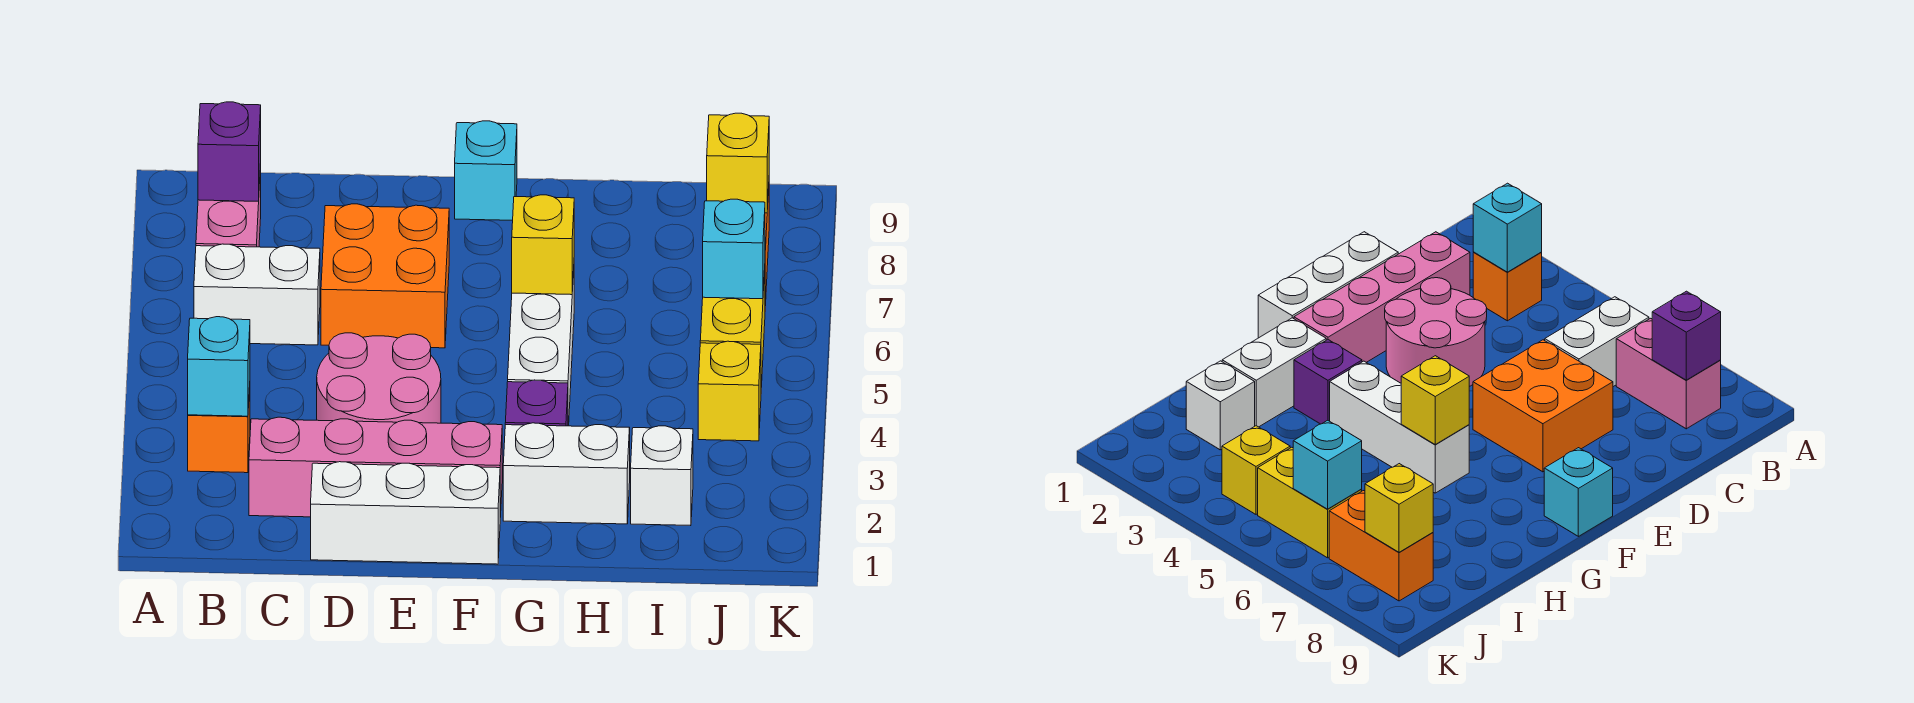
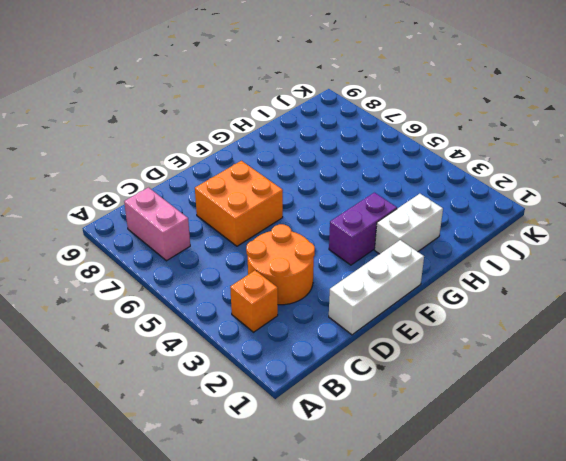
orange round brick C3:D4 level 1 -> pink round brick D3:E4 level 1
purple brick F3:G3 level 1 -> purple brick G3 level 1
none -> white brick B6:C6 level 1
none -> pink brick C2:F2 level 1
none -> cyan brick F9 level 1

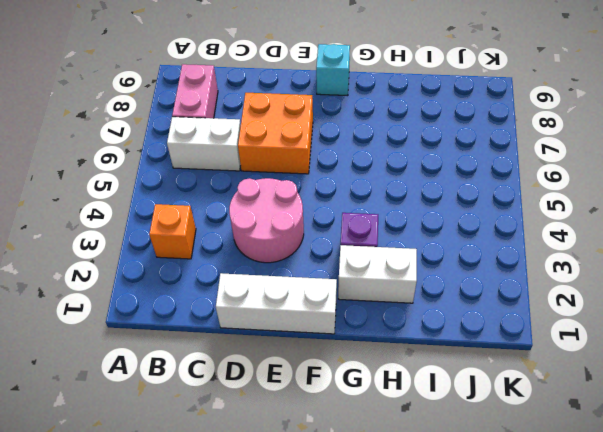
none -> pink brick C2:F2 level 1
none -> white brick G4:G6 level 1
none -> white brick I2 level 1

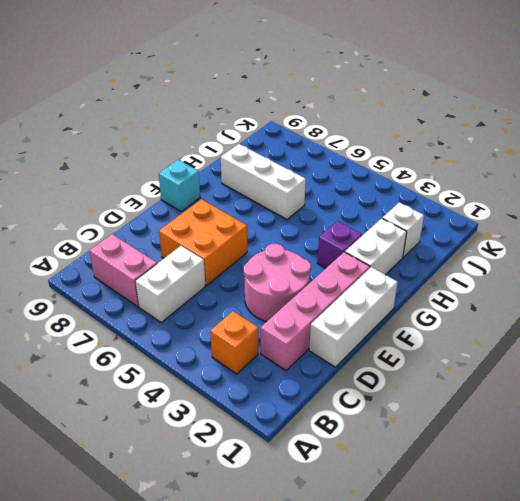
white brick H6:H8 level 1 -> white brick G4:G6 level 1
none -> yellow brick J4 level 1
none -> yellow brick J5:J6 level 1
none -> orange brick J7:J8 level 1

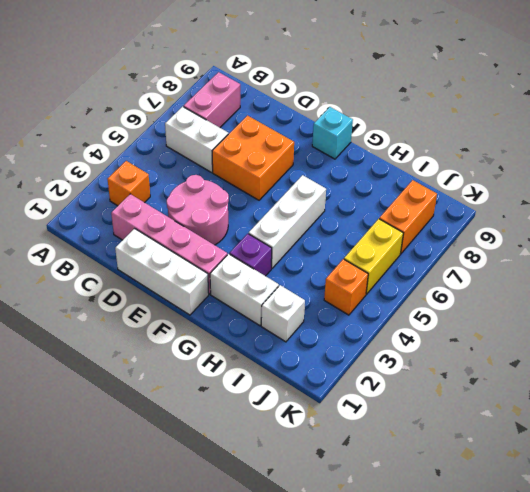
orange brick J4 level 1 -> yellow brick J4 level 1
none -> cyan brick B3 level 2
none -> purple brick B8 level 2
none -> yellow brick G6 level 2

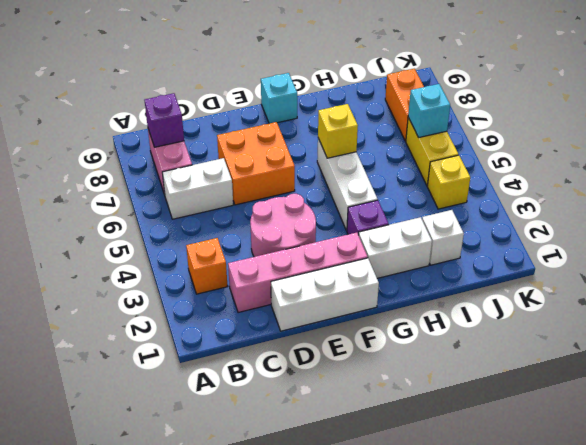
none -> cyan brick B3 level 2
none -> yellow brick J8 level 2

